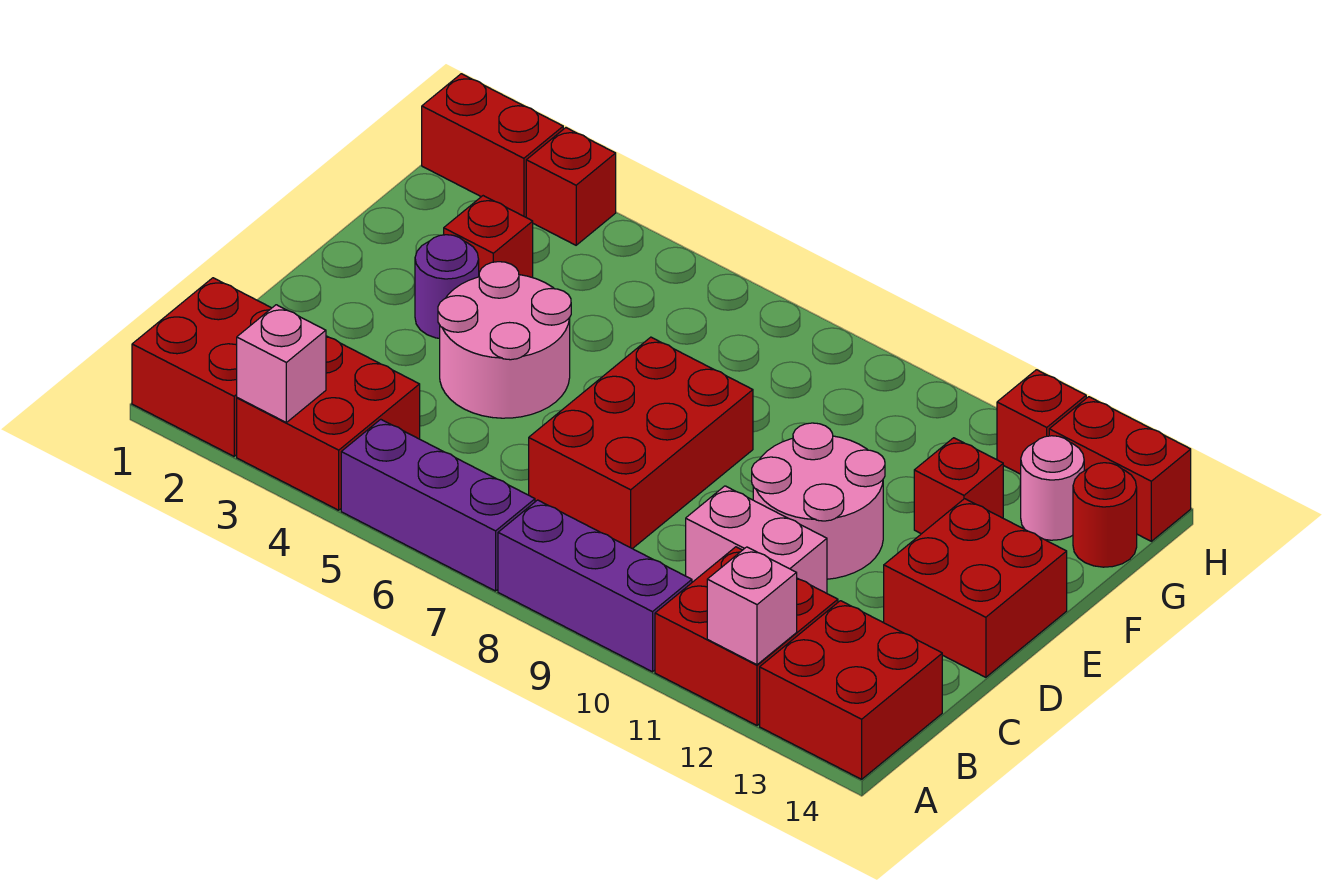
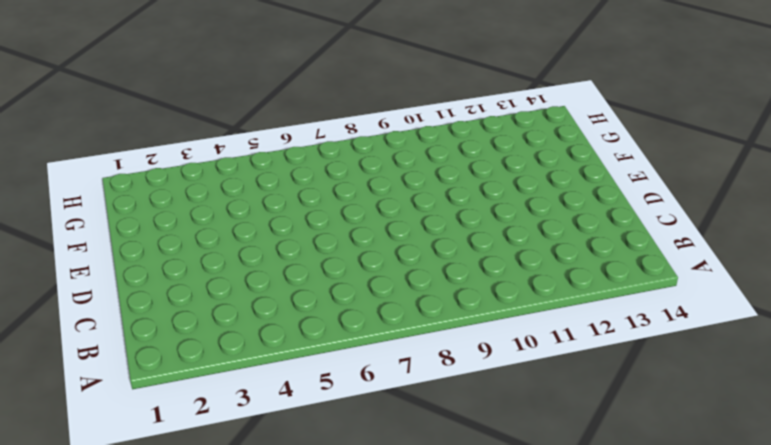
none -> red brick A1:B2 level 1
none -> red brick A3:B4 level 1
none -> purple brick A5:A7 level 1

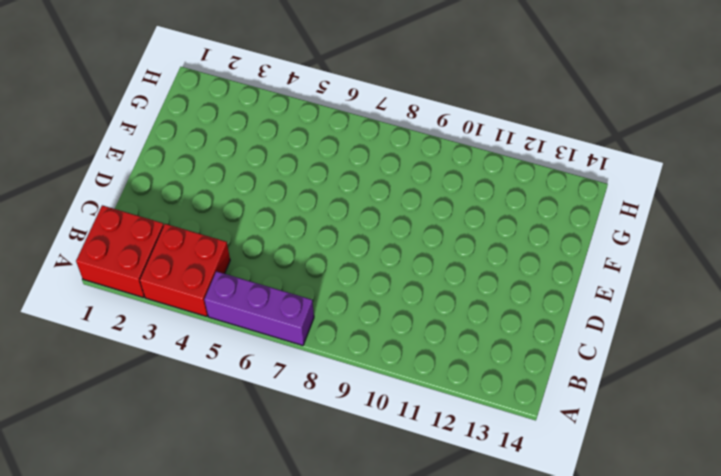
none -> purple brick A8:A10 level 1
none -> red brick A11:B12 level 1
none -> red brick A13:B14 level 1

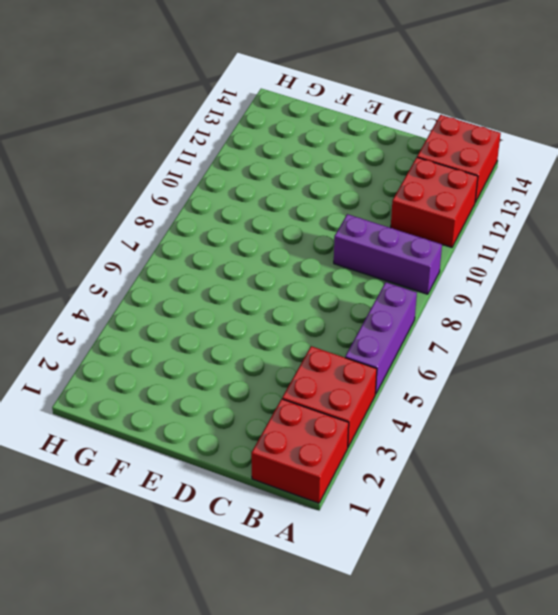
purple brick A9:C9 level 1 -> purple brick A8:A10 level 1
none -> red brick C7:E8 level 1
none -> pink brick C10:C11 level 1
none -> pink round brick D4:E5 level 1

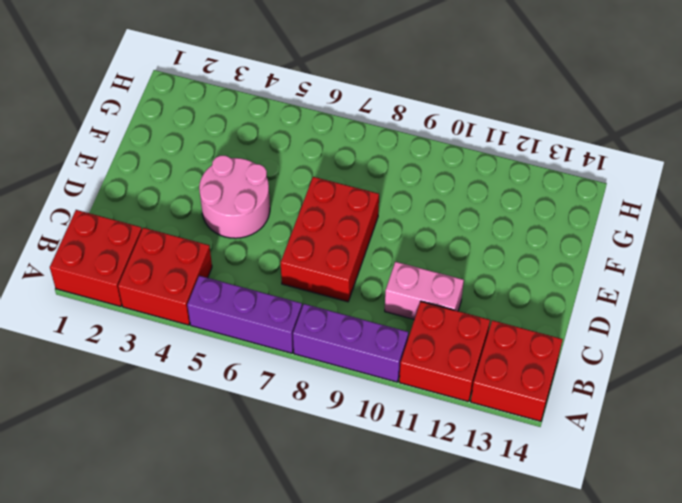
none -> pink round brick D10:E11 level 1
none -> red brick D13:E14 level 1
none -> purple round brick E3 level 1

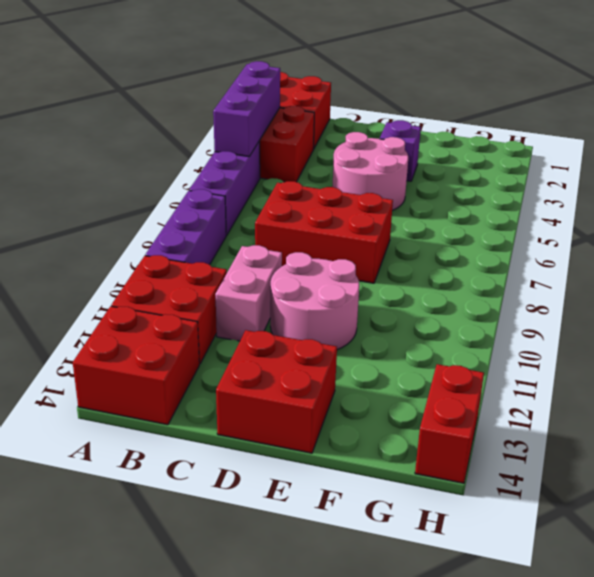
purple brick A3:A5 level 2 -> pink brick A3 level 2
purple brick E3 level 1 -> purple round brick E3 level 1
none -> red brick F3 level 1
none -> red brick F12 level 1
none -> pink round brick G13 level 1

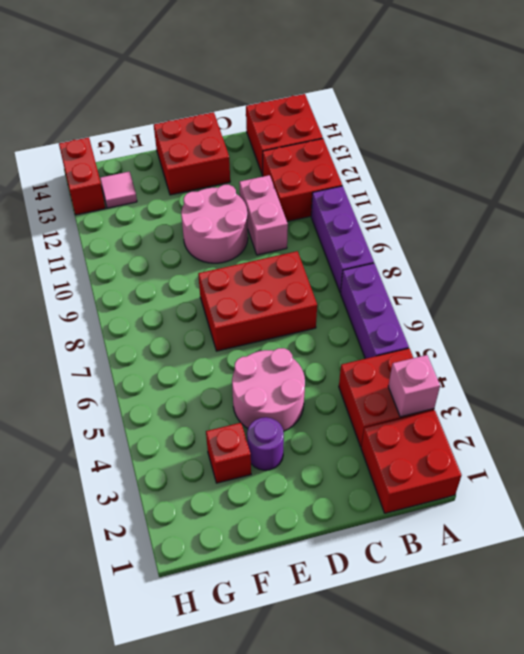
pink tile G13 level 1 -> pink round brick G13 level 1
none -> red brick F12 level 1
none -> red round brick G14 level 1
none -> red brick H1:H2 level 1

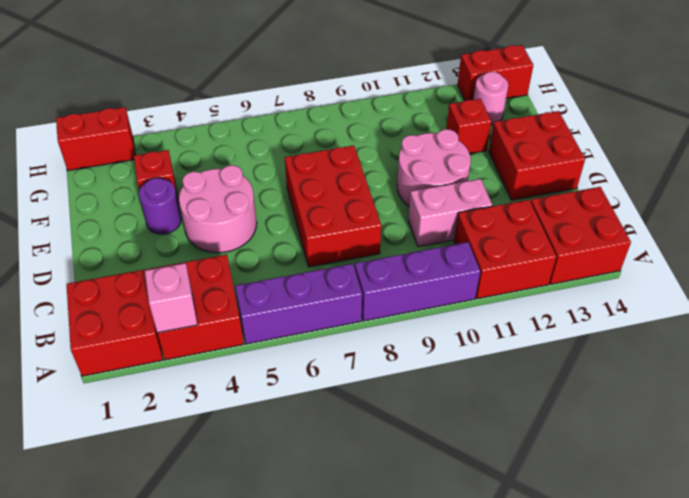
none -> red round brick G14 level 1
none -> red brick H3 level 1
none -> red brick H12 level 1

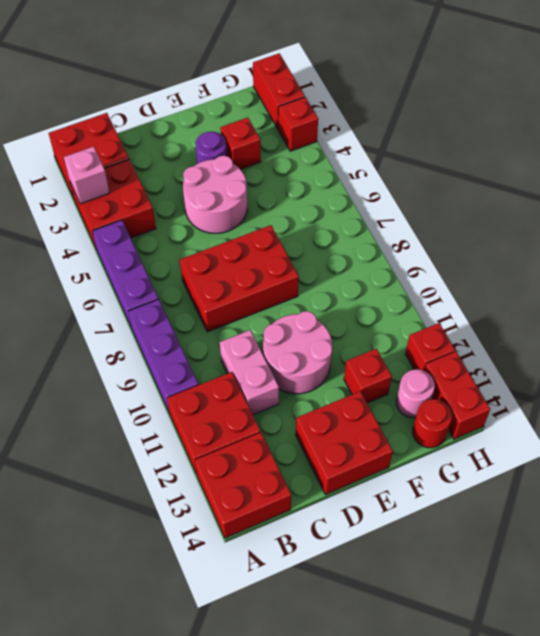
none -> pink brick A12 level 2

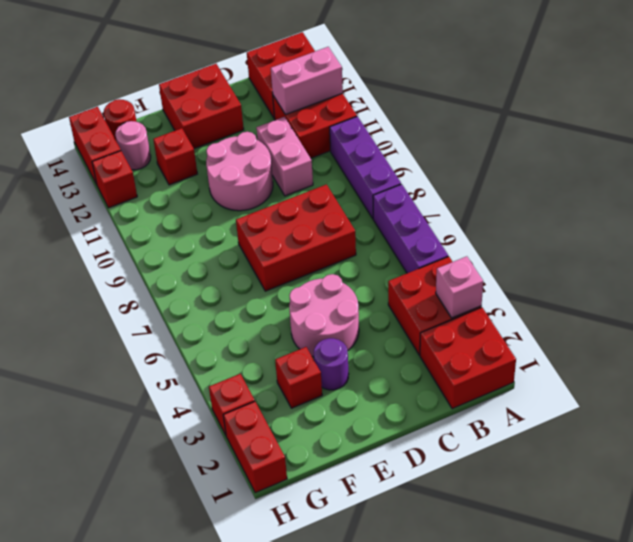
pink brick A12:B12 level 2 -> pink brick A12 level 2

